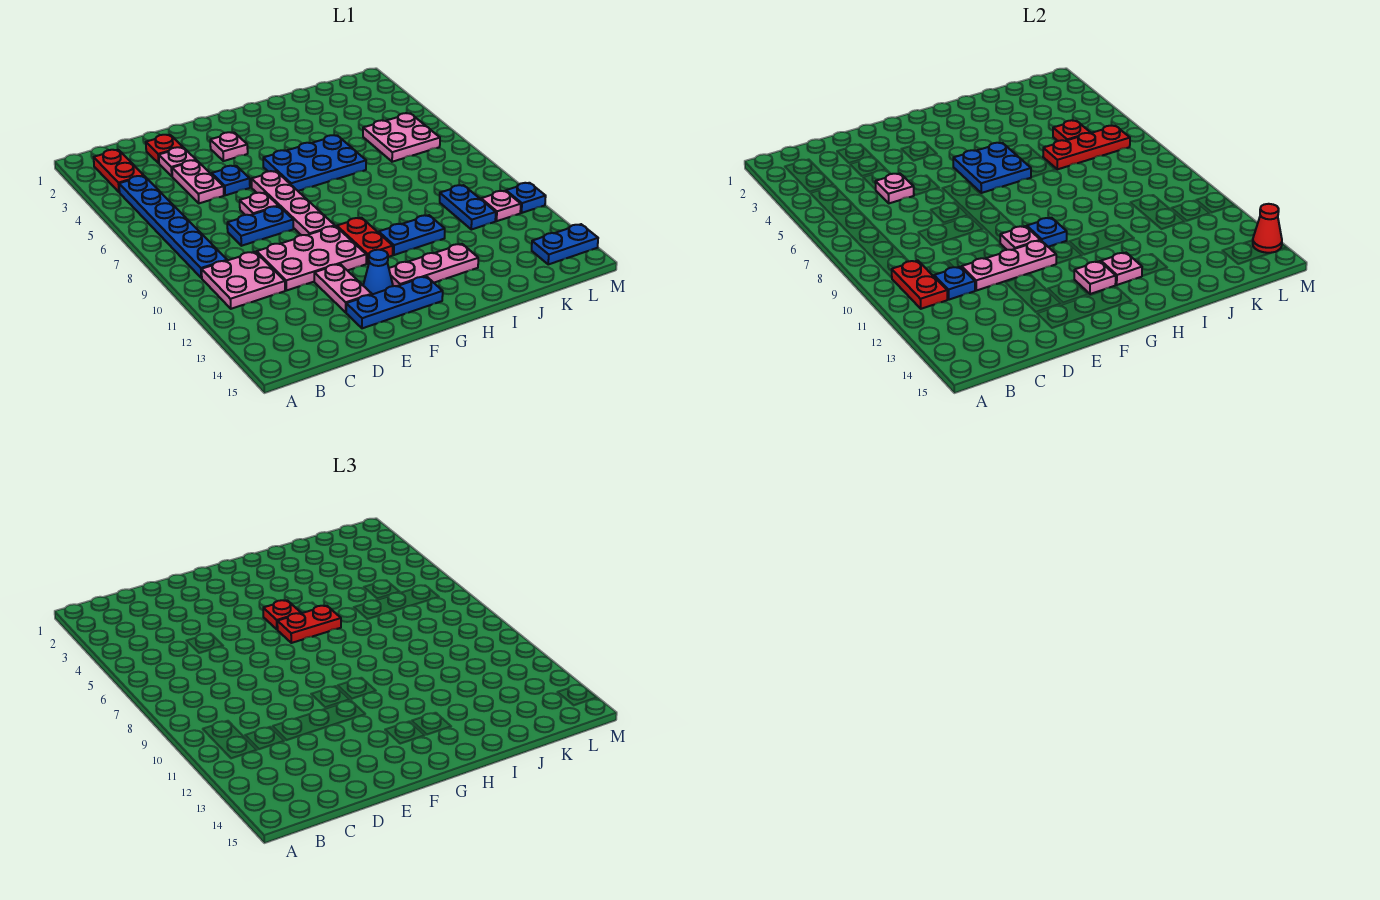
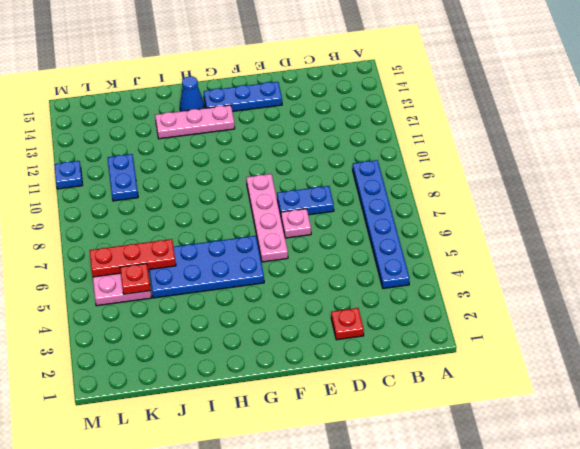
blue plate G5:J6 level 1 -> blue plate G5:I6 level 1
blue cone H14 level 1 -> blue cone F13 level 1
none -> red plate B2:B3 level 1
none -> pink plate B10:C11 level 1
none -> pink plate D3 level 1
none -> pink plate D4:D5 level 1

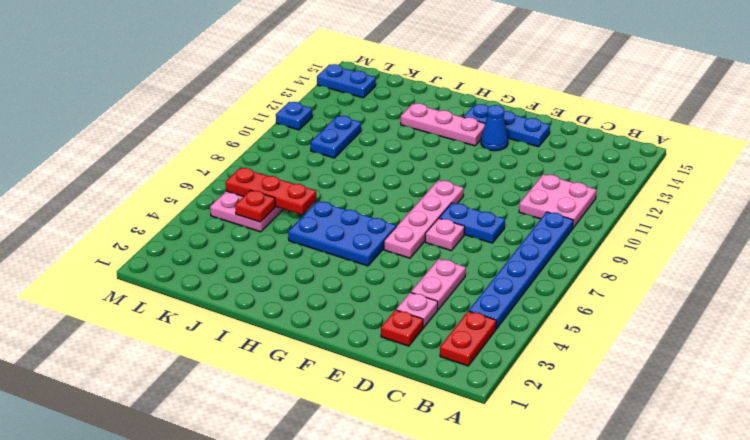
none -> pink plate D10:F11 level 1
none -> blue plate E5 level 1
none -> pink plate E12:E13 level 1
none -> pink plate F3 level 1

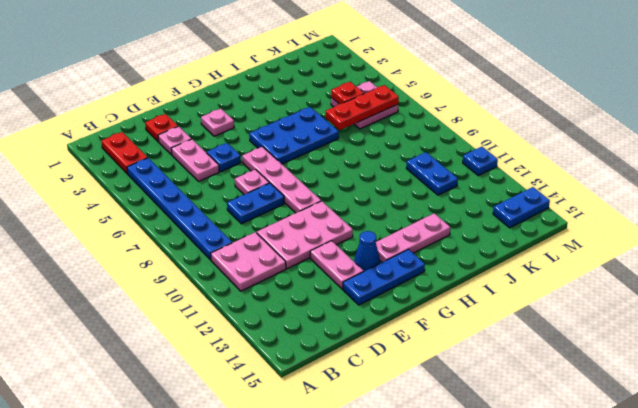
none -> red plate G10:G11 level 1
none -> blue plate H11:I11 level 1
none -> pink plate L11 level 1
none -> red plate B10:B11 level 2

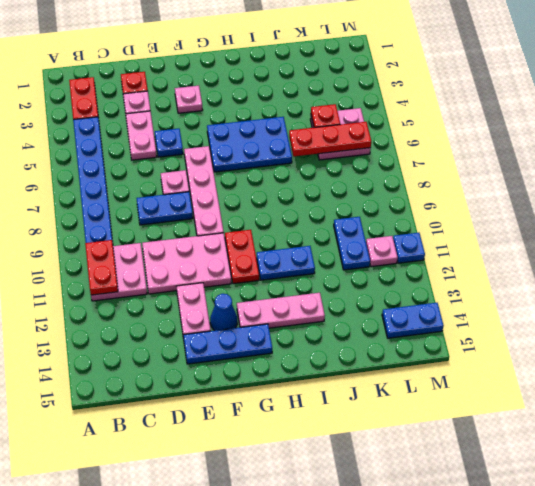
none -> blue plate C11 level 2
none -> pink plate D5 level 2
none -> pink plate D11:F11 level 2
none -> pink plate F10 level 2

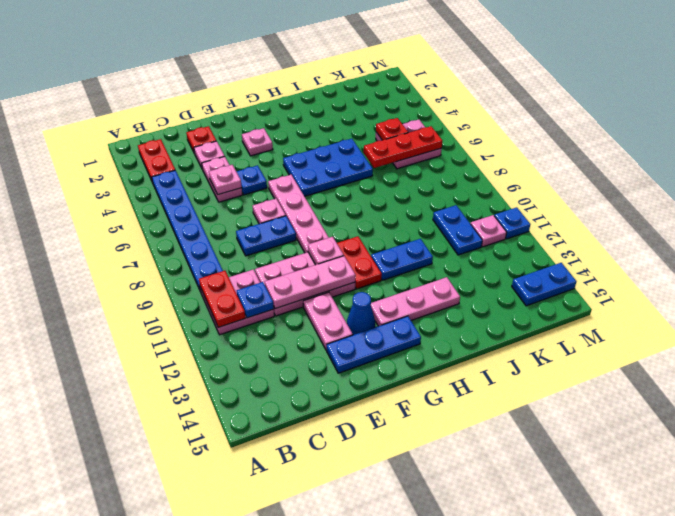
none -> blue plate G5:H6 level 2
none -> blue plate G10 level 2
none -> pink plate G13 level 2
none -> pink plate H13 level 2

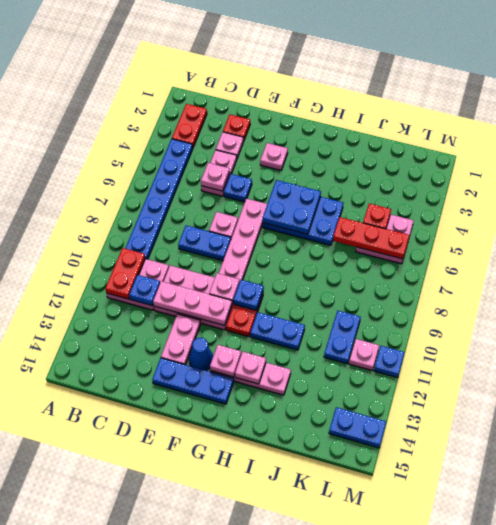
none -> red cone M14 level 2
none -> red plate G5 level 3
none -> red plate G6:H6 level 3

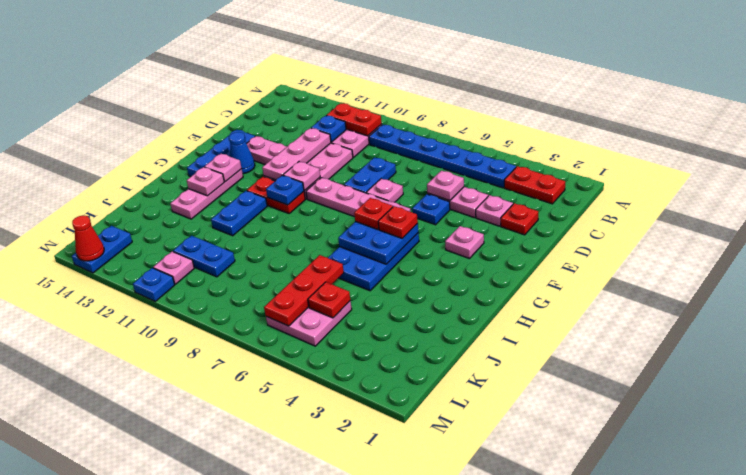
red plate G6 level 3 -> red plate G6:H6 level 3

